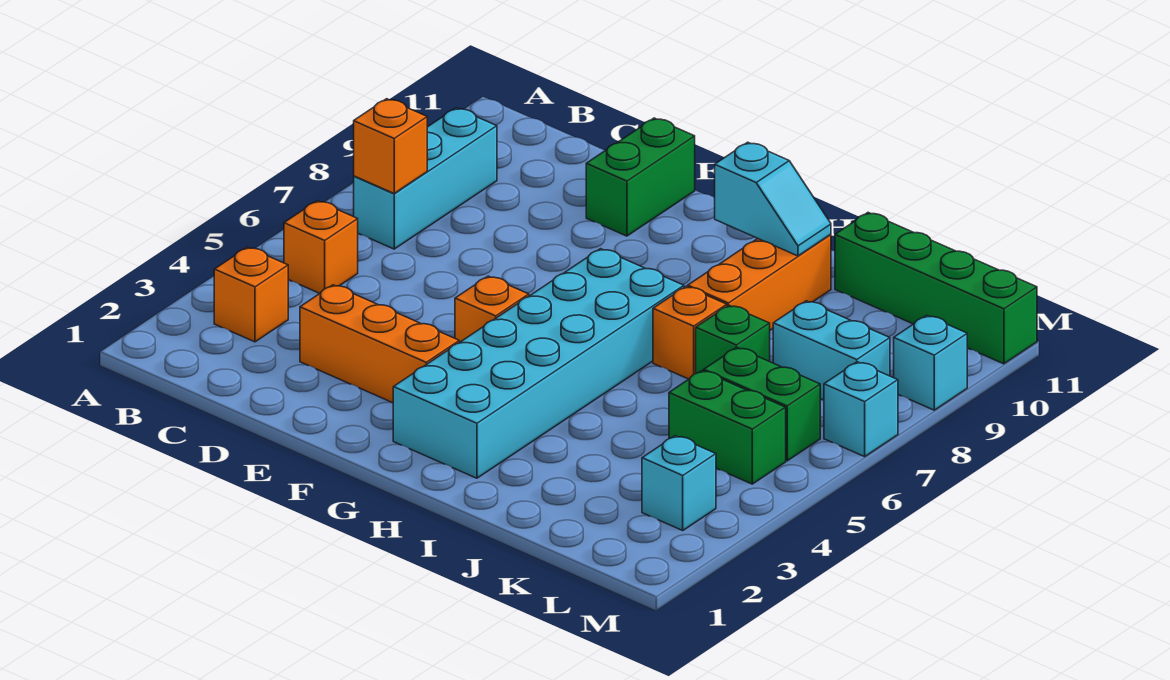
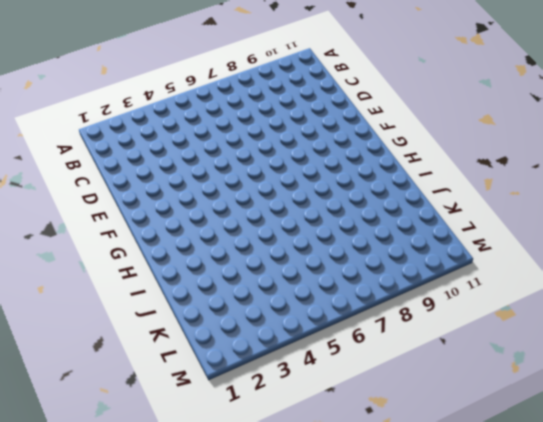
none -> orange brick B3 level 1
none -> orange brick B5 level 1
none -> cyan brick B7:B9 level 1

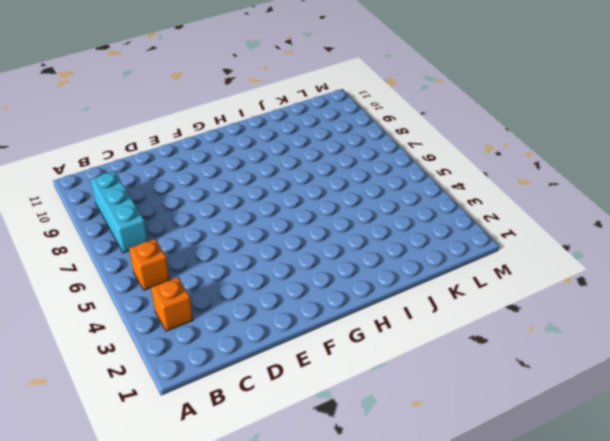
none -> orange brick D3:F3 level 1
none -> green brick E10:E11 level 1
none -> orange brick F5 level 1

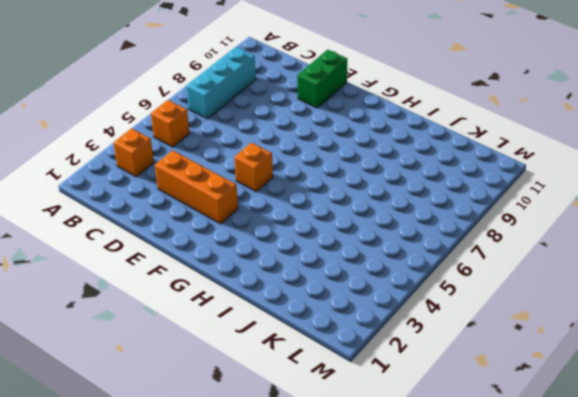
none -> cyan brick G2:H7 level 1
none -> orange brick I7 level 1
none -> orange brick I8:I10 level 1

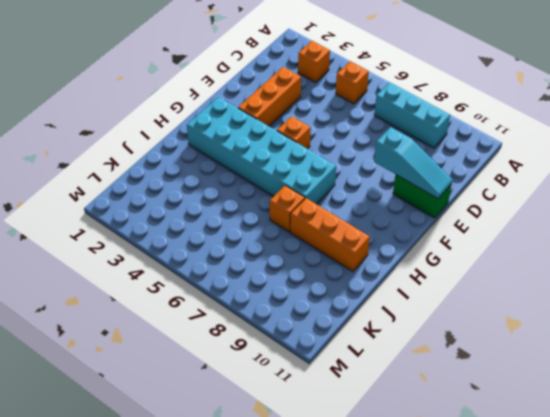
cyan slope E9:E11 level 2 top 9 -> none
none -> green brick J7 level 1
none -> green brick J11:M11 level 1
none -> green brick K5:L5 level 1

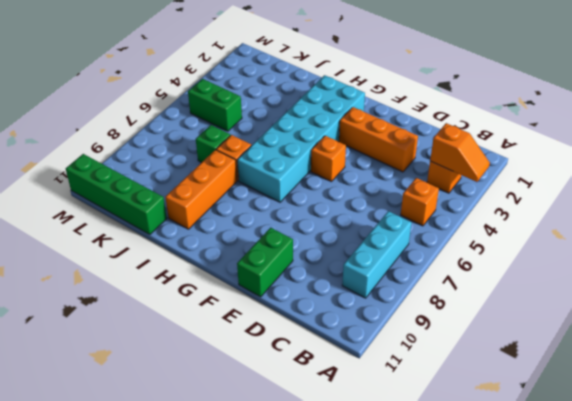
orange slope A3:B3 level 2 top B -> none
none -> green brick K6:L6 level 1
none -> cyan brick K8:L8 level 1
none -> cyan brick L3 level 1

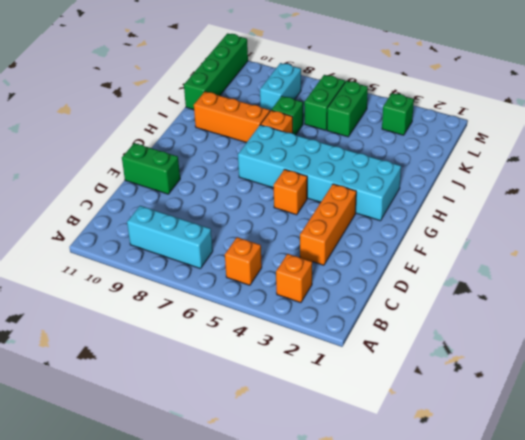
green brick L3 level 1 -> cyan brick L3 level 1
none -> cyan brick M7 level 1
none -> cyan brick M9 level 1
none -> orange brick B7 level 2

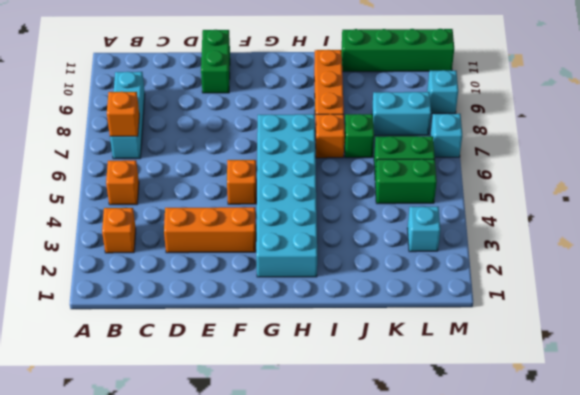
none -> cyan slope H10:I10 level 2 top H

